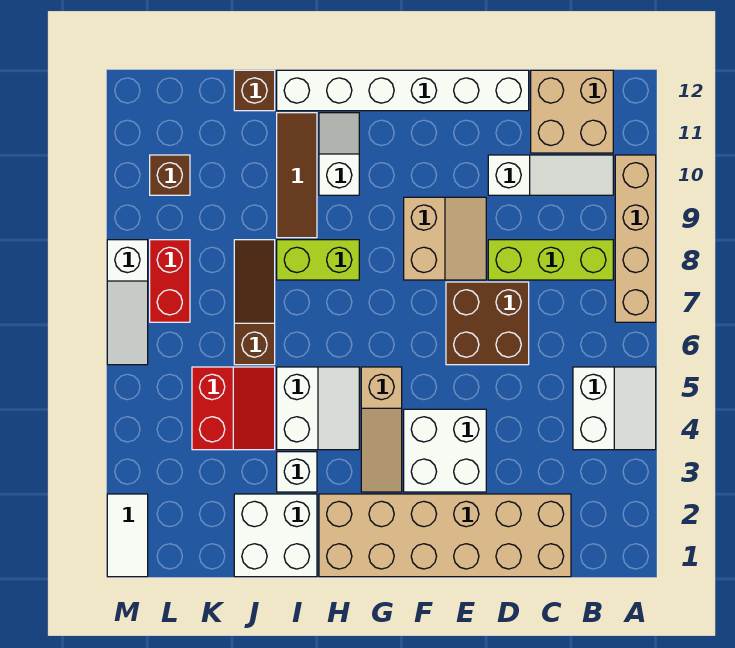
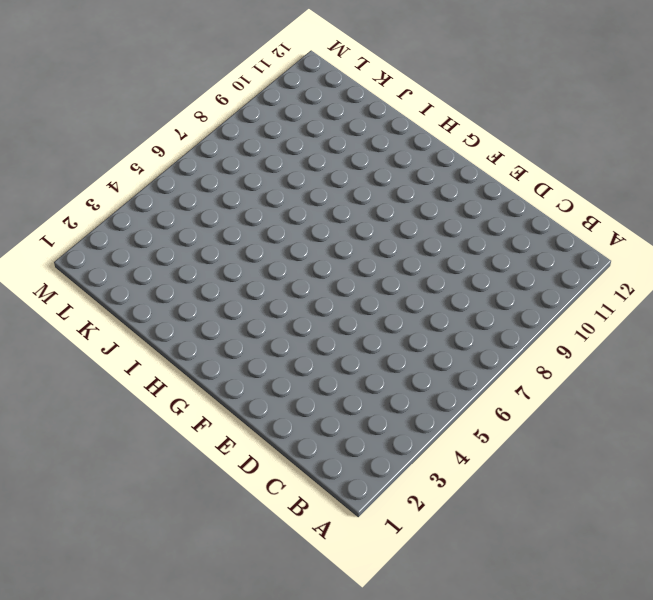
none -> white slope A4:B5 level 1 top B
none -> tan brick A7:A10 level 1
none -> lime brick B8:D8 level 1

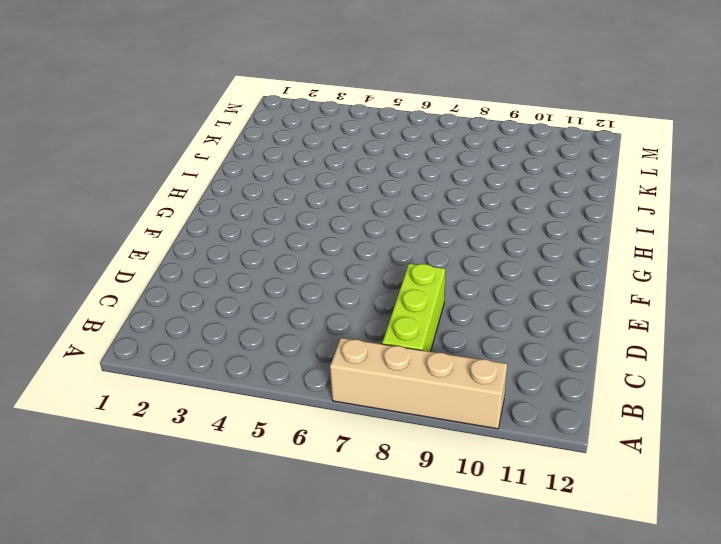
none -> white slope A4:B5 level 1 top B
none -> white slope B10:D10 level 1 top D
none -> tan brick B11:C12 level 1

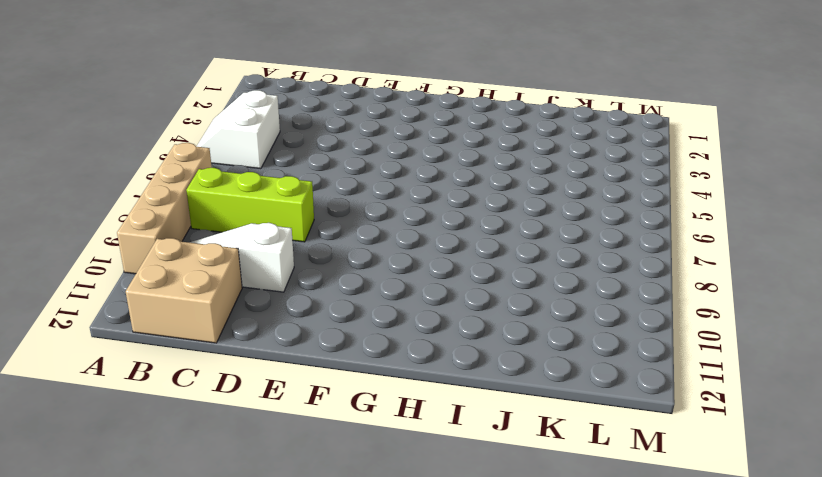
none -> tan brick C1:H2 level 1
none -> brown brick D6:E7 level 1
none -> white brick D12:I12 level 1

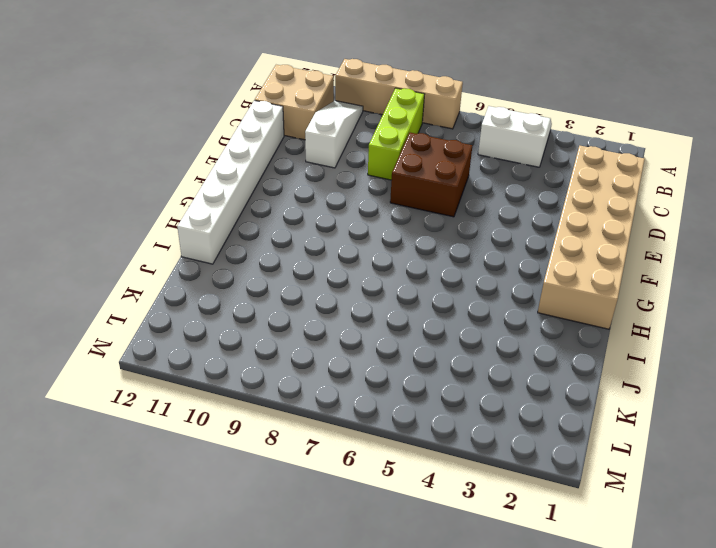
none -> white brick E3:F4 level 1
none -> tan slope E8:F9 level 1 top F
none -> tan slope G3:G5 level 1 top 5

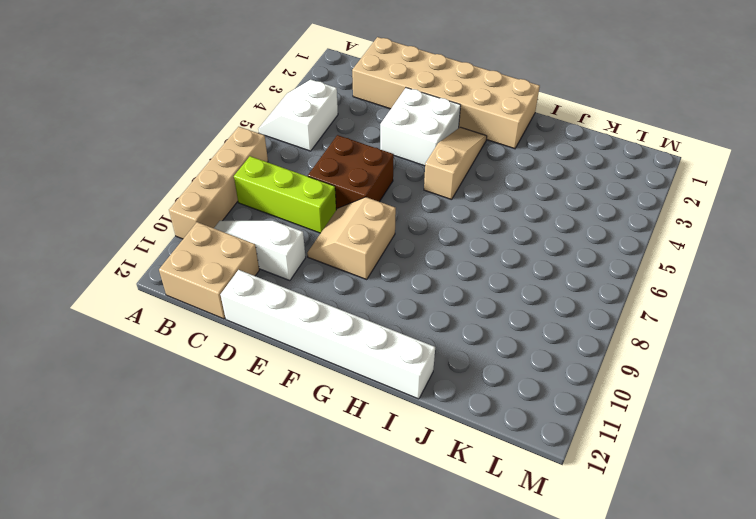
none -> white slope H4:I5 level 1 top I
none -> lime brick H8:I8 level 1
none -> white slope H10:H11 level 1 top 10

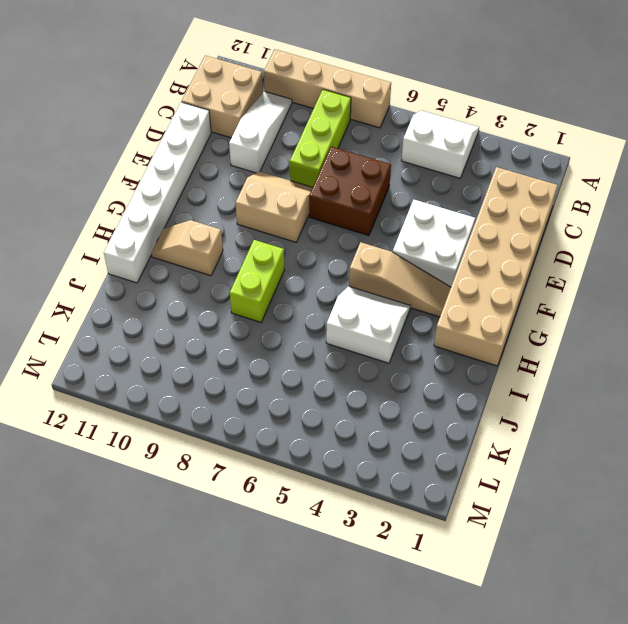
tan slope H10:H11 level 1 top 10 -> white slope H10:H11 level 1 top 10
none -> white brick I1:J2 level 1
none -> white brick I3 level 1
none -> brown tile I9:I11 level 1

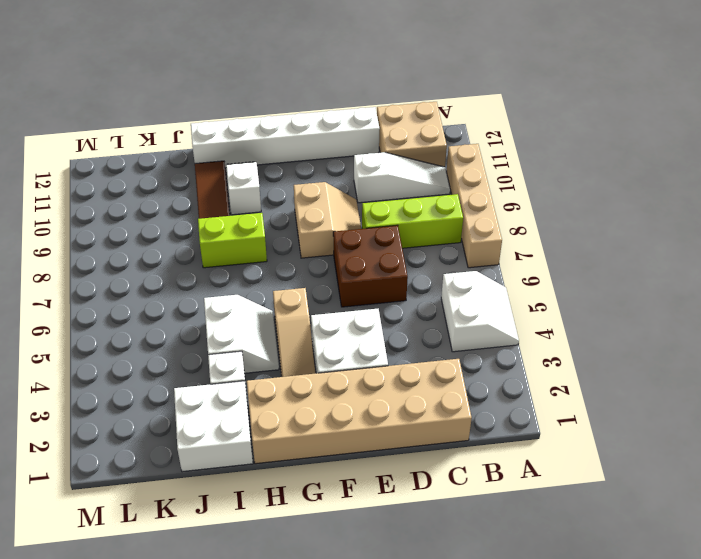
none -> red slope J4:K5 level 1 top K
none -> brown slope J6:J8 level 1 top 6
none -> brown brick J12 level 1

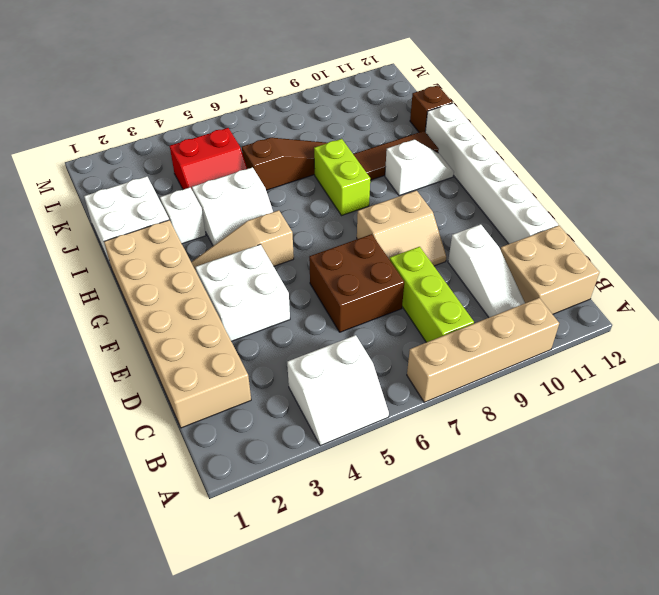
none -> red brick L7:L8 level 1
none -> brown brick L10 level 1
none -> white tile M1:M2 level 1

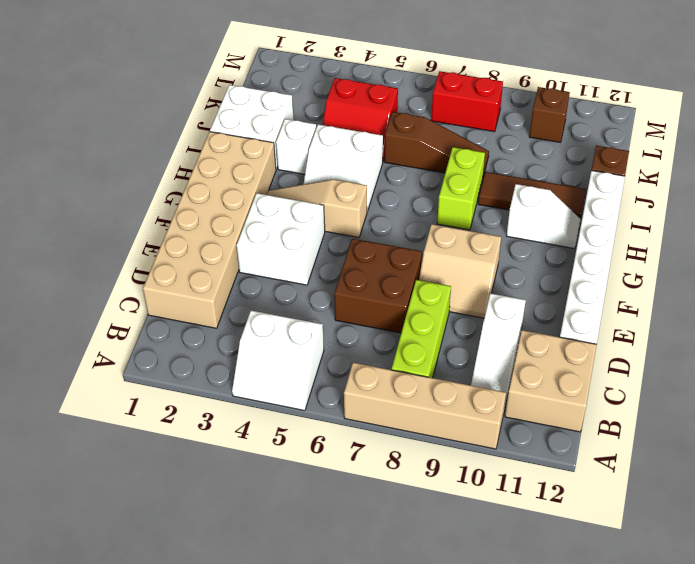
none -> white tile M1:M2 level 1
none -> white slope M6:M8 level 1 top 8

